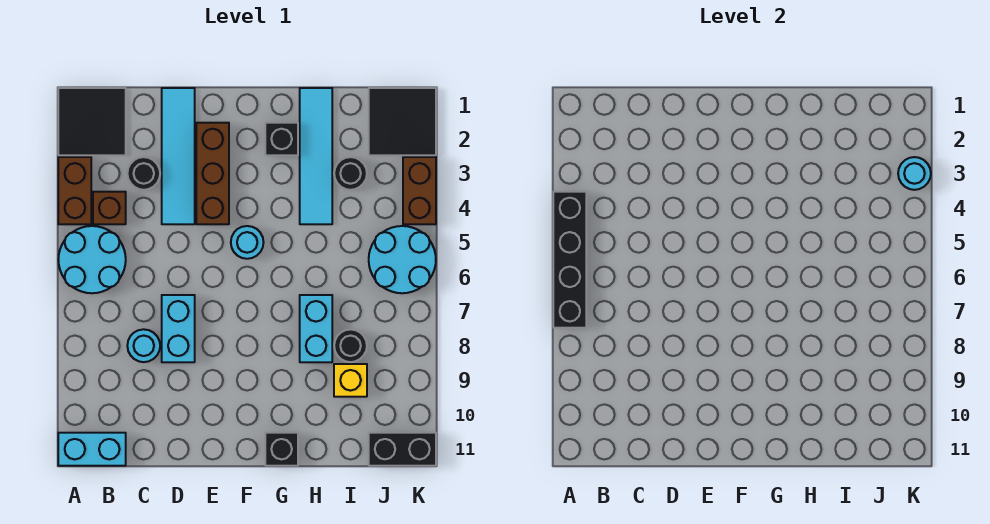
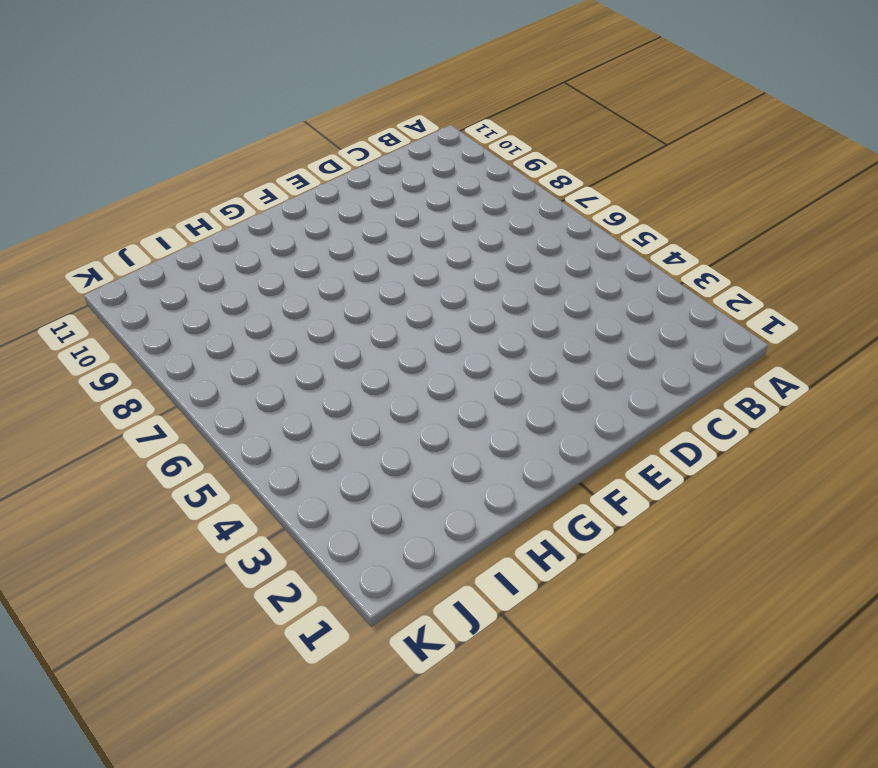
none -> black tile A1:B2 level 1
none -> brown brick A3:A4 level 1
none -> cyan round brick A5:B6 level 1

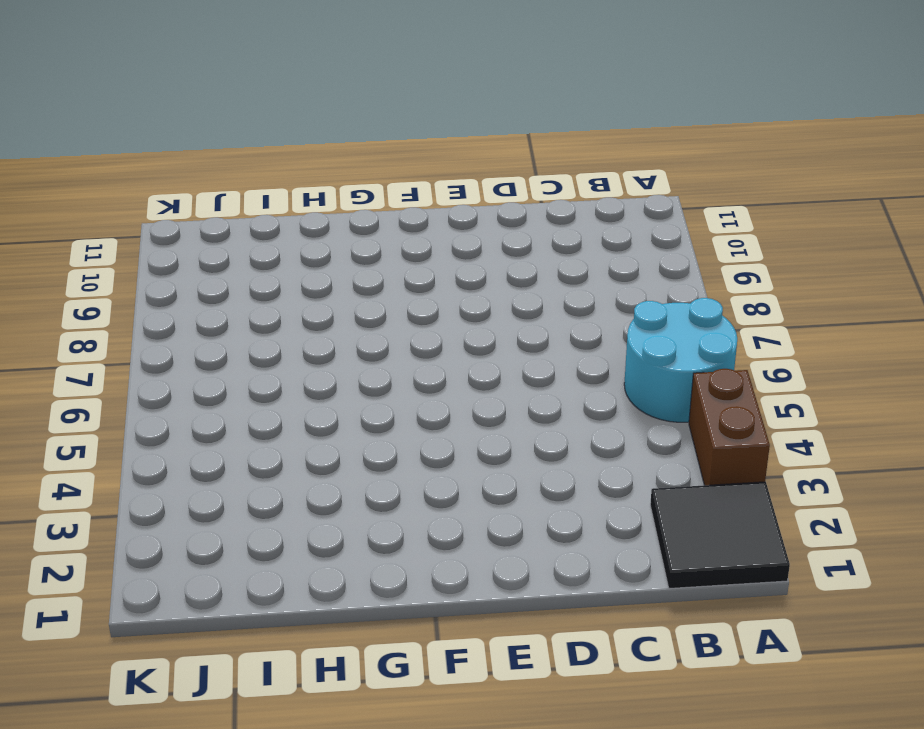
none -> cyan brick A11:B11 level 1
none -> brown brick B4 level 1
none -> black round brick C3 level 1

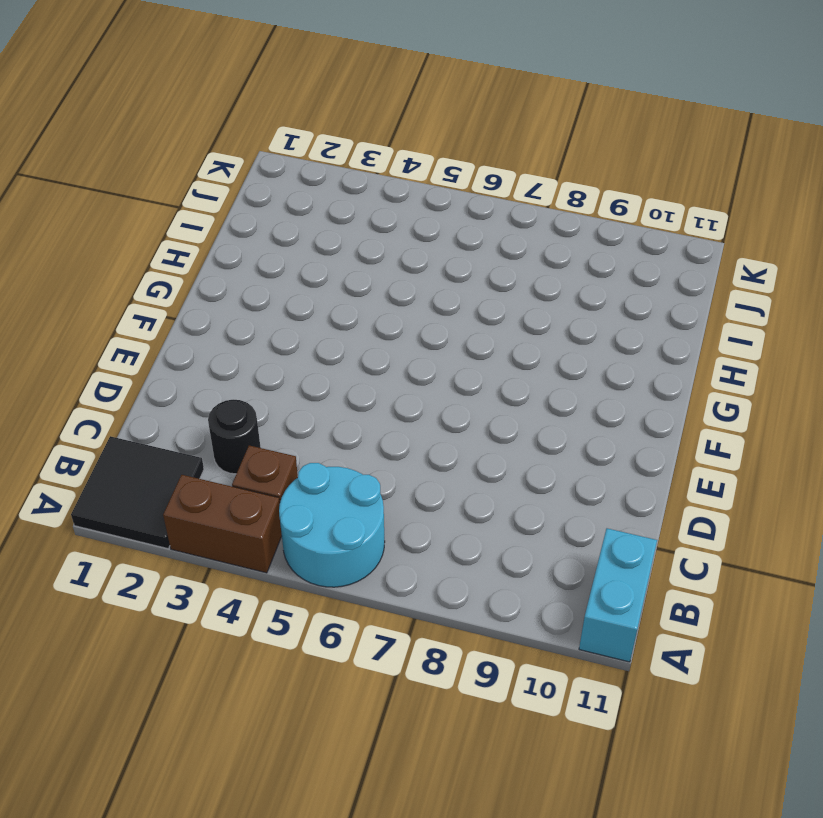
none -> cyan round brick C8 level 1
none -> cyan tile D1:D4 level 1
none -> cyan brick D7:D8 level 1

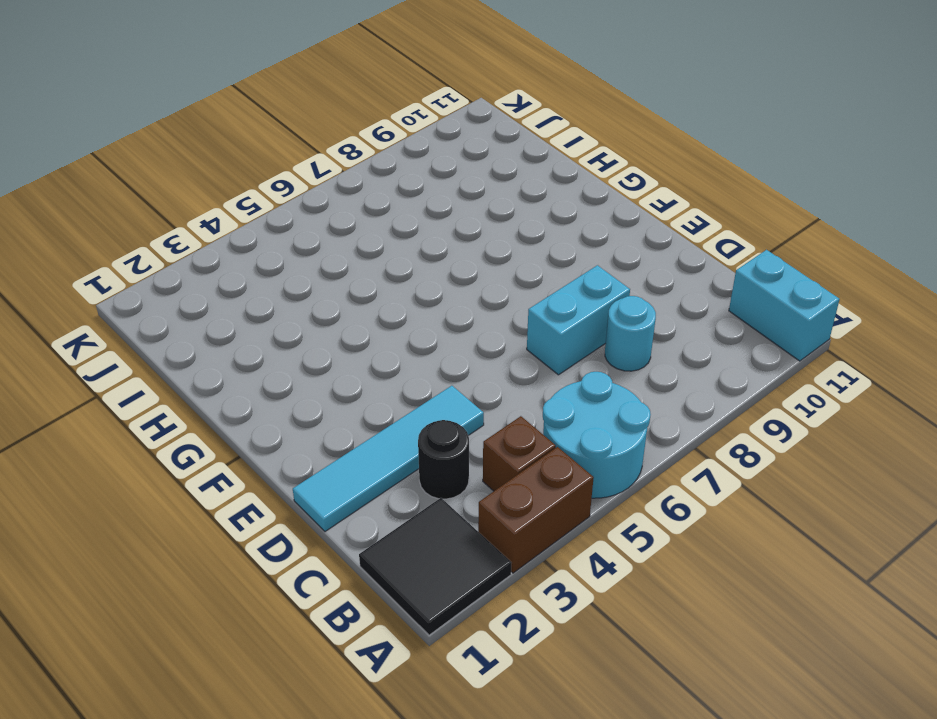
none -> brown brick E2:E4 level 1
none -> cyan round brick F5 level 1
none -> black brick G2 level 1

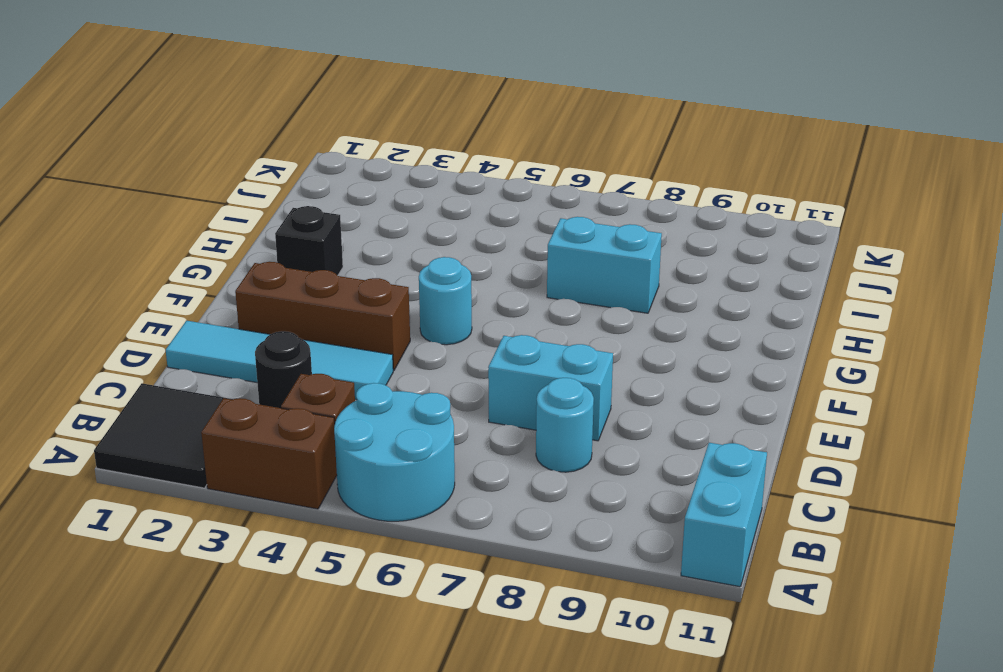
none -> black brick G11 level 1
none -> cyan tile H1:H4 level 1
none -> black round brick I3 level 1

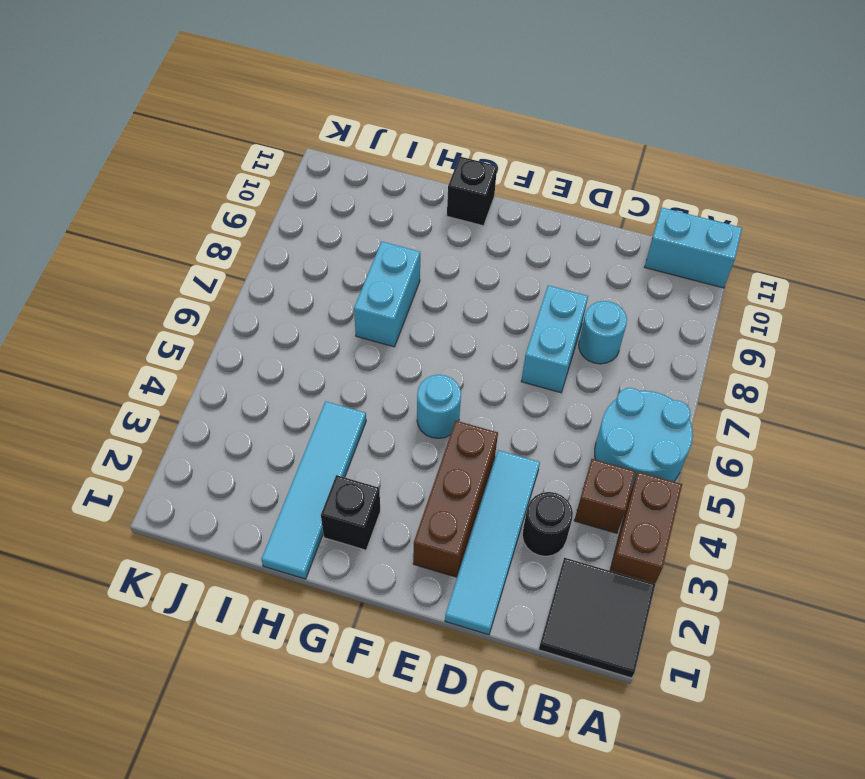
none -> black round brick I3 level 1
none -> black round brick I8 level 1
none -> yellow brick I9 level 1

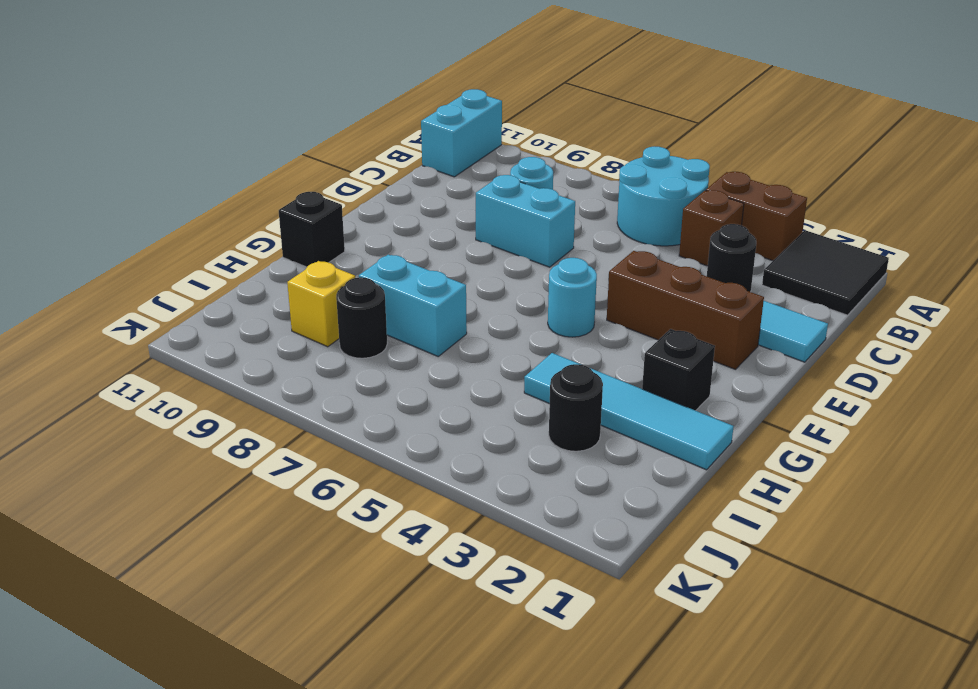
none -> black tile J1:K2 level 1
none -> cyan round brick J5:K6 level 1
none -> black brick J11:K11 level 1

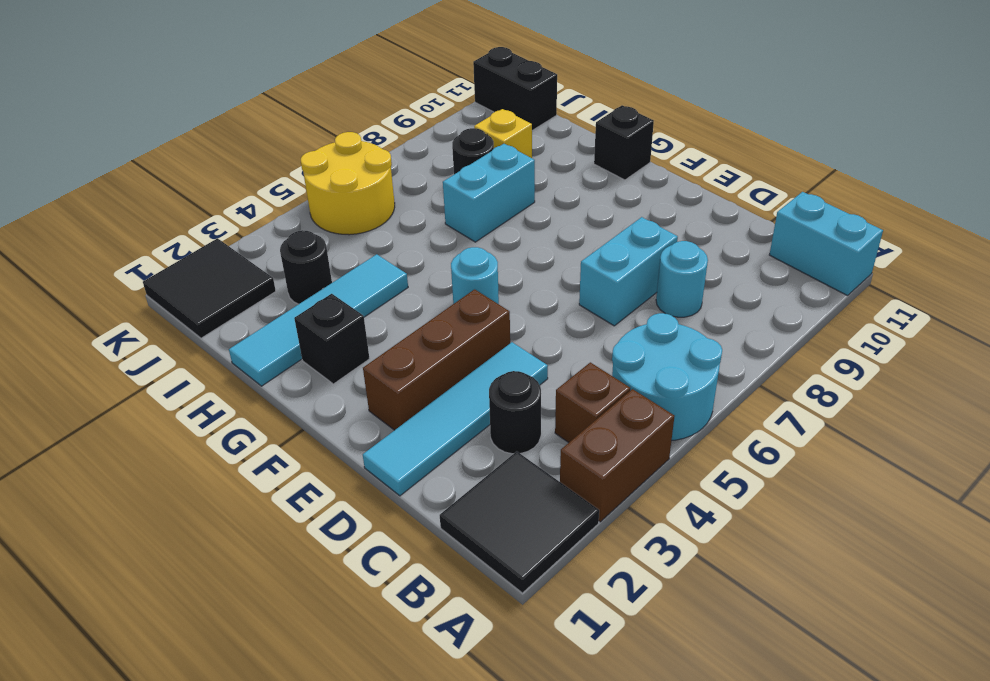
yellow round brick J5:K6 level 1 -> cyan round brick J5:K6 level 1
none -> brown brick K3:K4 level 1
none -> black brick A4:A7 level 2
none -> cyan round brick K3 level 2

